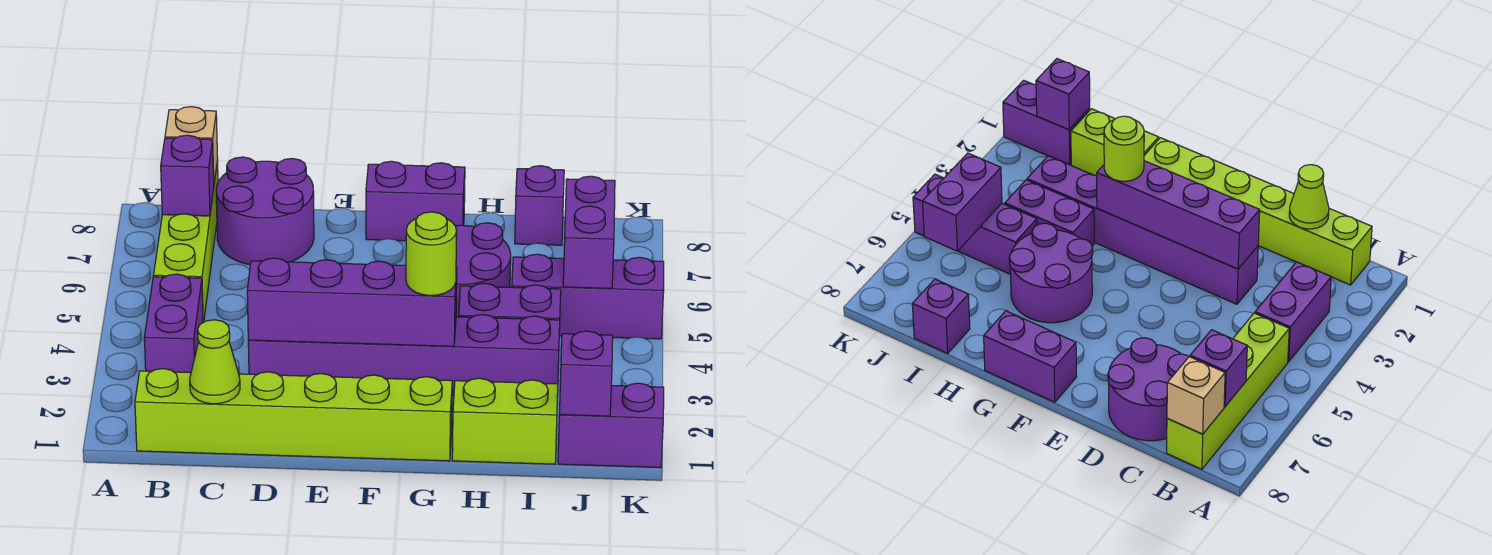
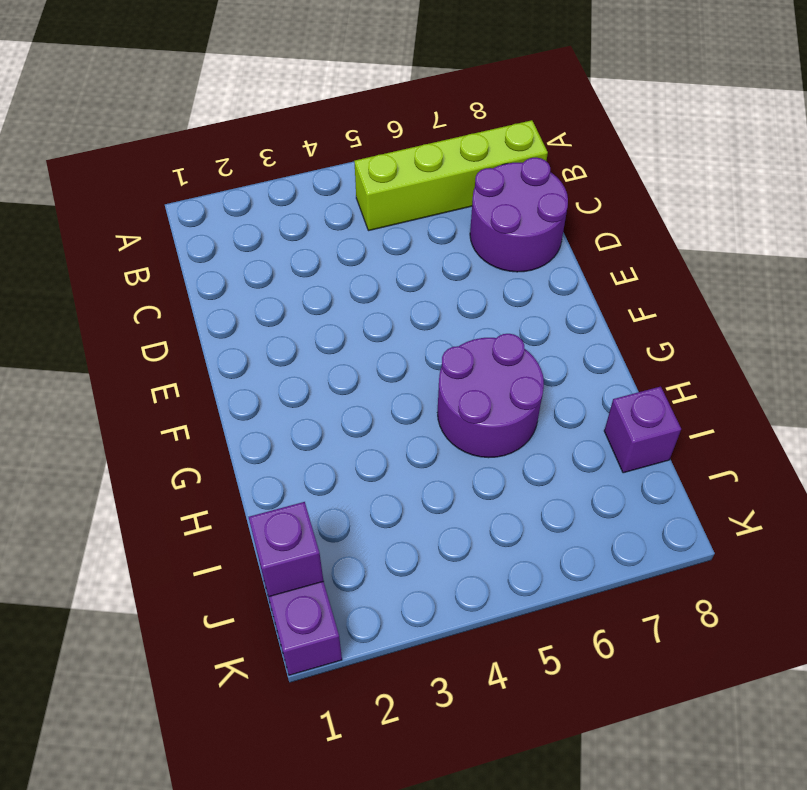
none -> lime brick B1:G1 level 1
none -> purple brick B3:B4 level 1
none -> purple brick D3:I3 level 1

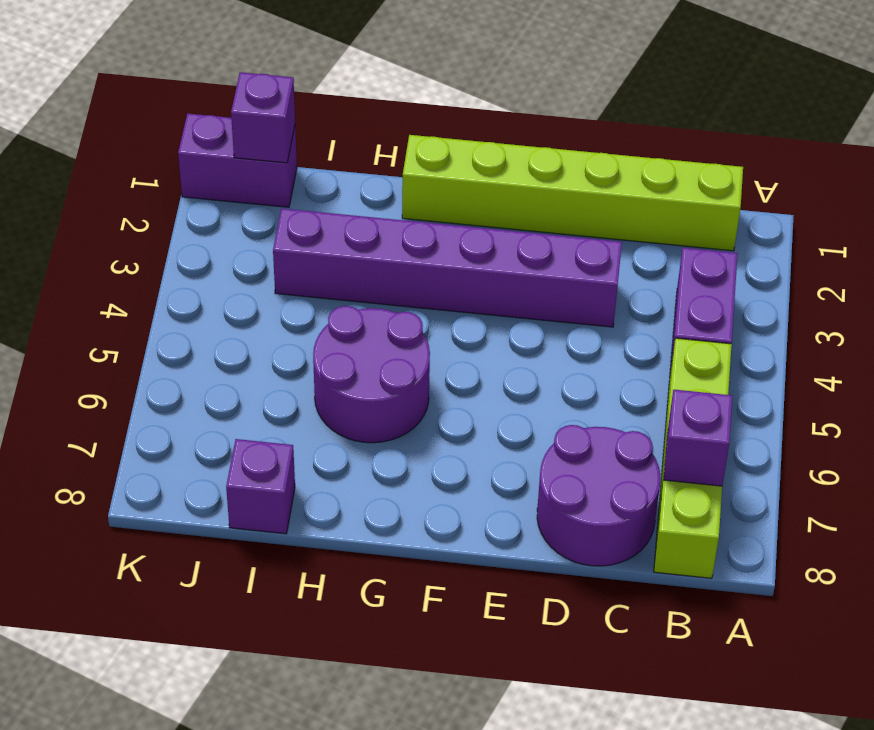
none -> purple brick F8:G8 level 1
none -> lime brick H1:I1 level 1
none -> purple brick H4:I4 level 1

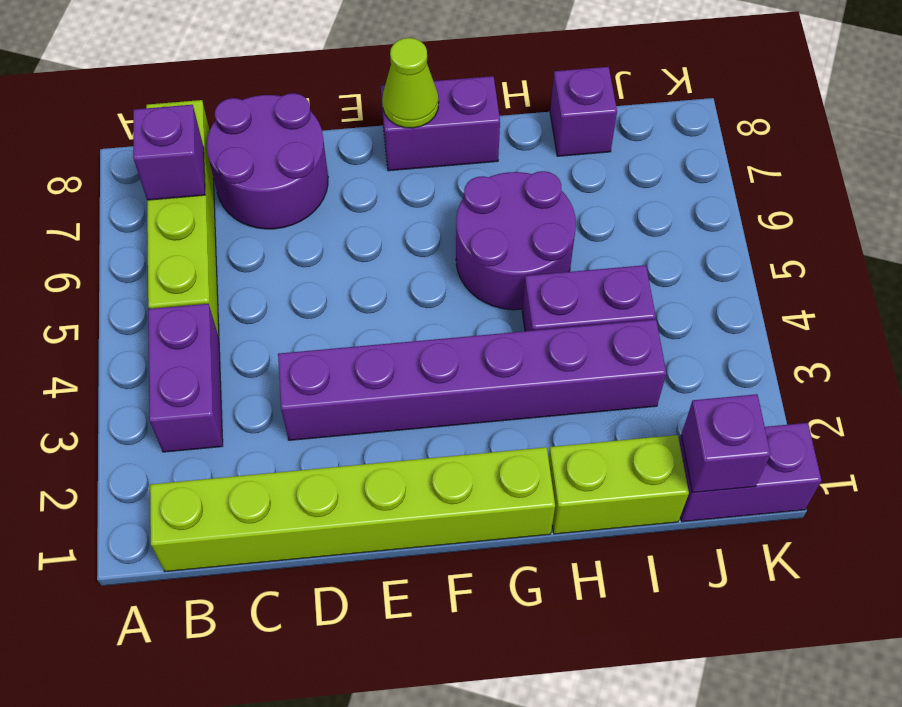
lime cone F8 level 2 -> lime cone C1 level 2
none -> purple brick I5:K5 level 1
none -> tan brick B8 level 2
none -> purple brick D3:G3 level 2

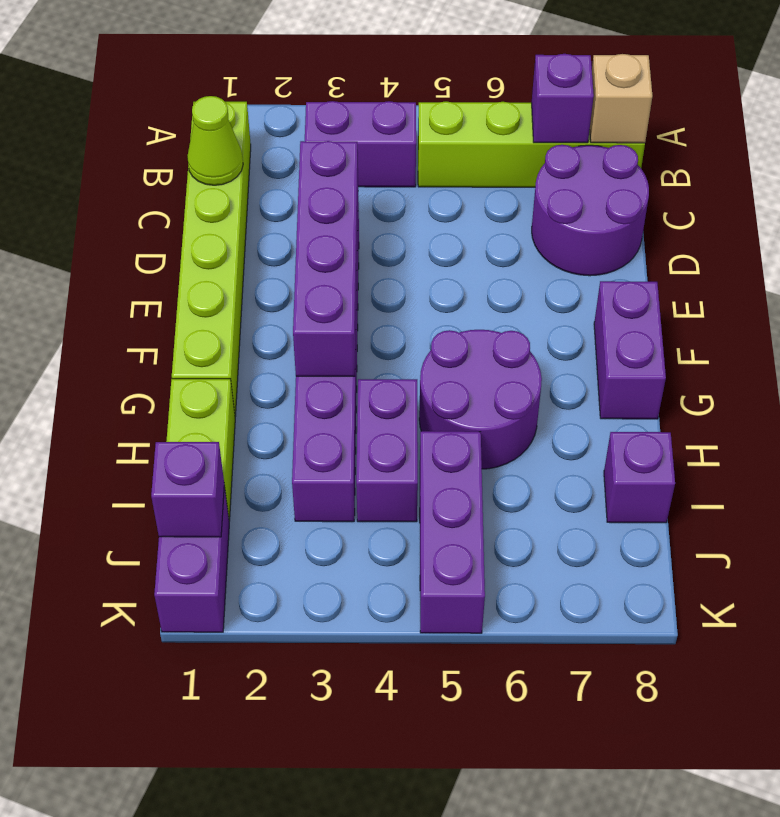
none -> purple brick J5:J6 level 2
none -> lime round brick G3 level 3

